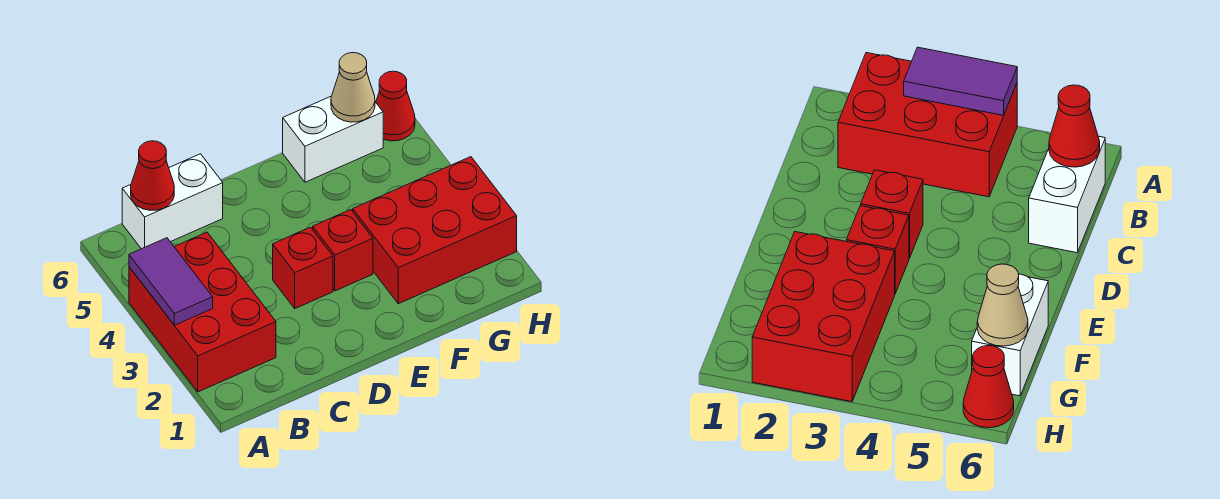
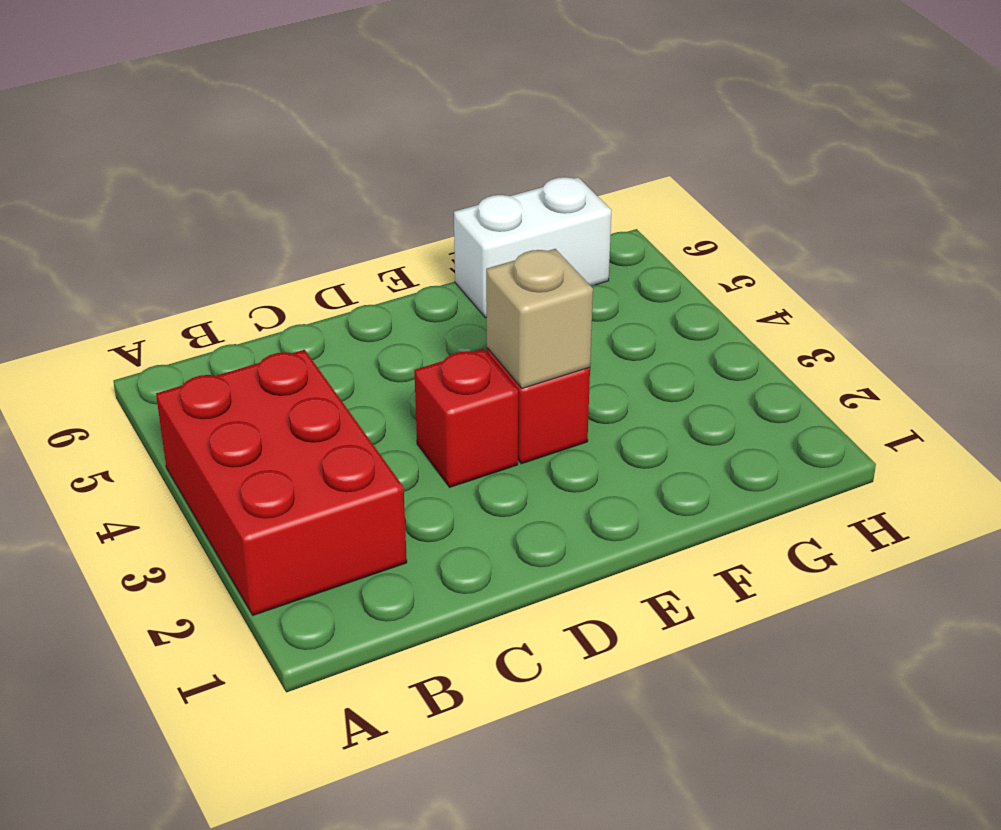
tan brick E3 level 2 -> none
none -> white brick B6:C6 level 1
none -> red brick F2:H3 level 1

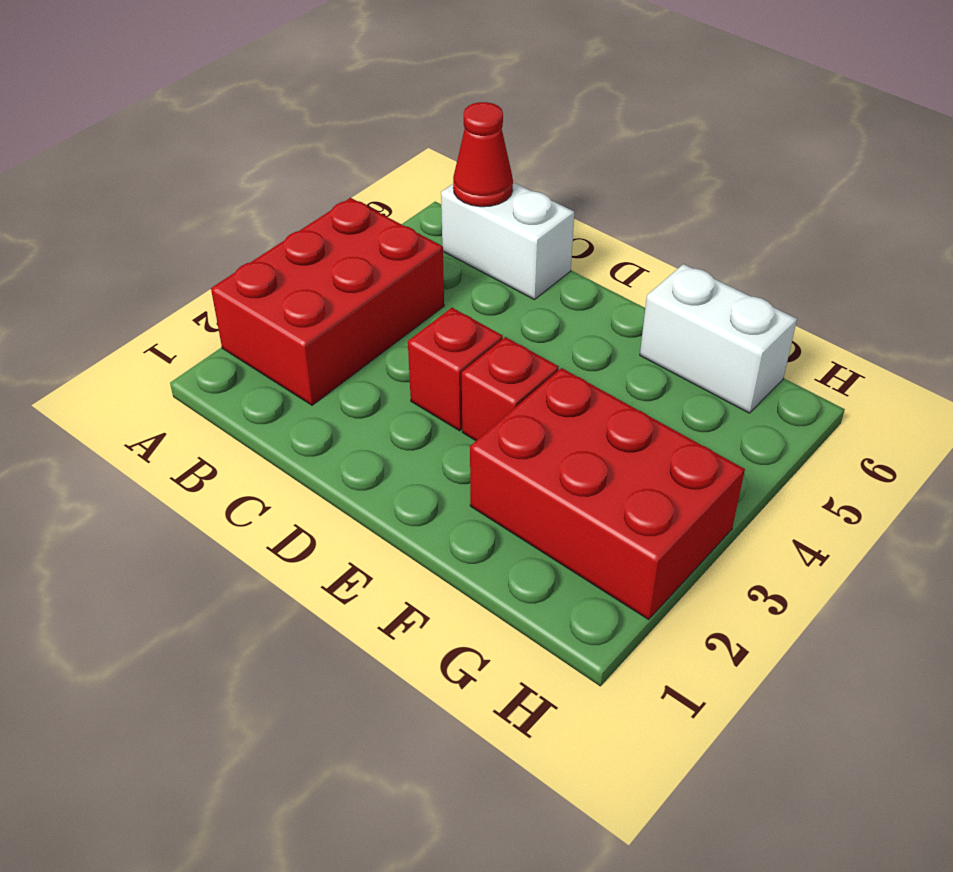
none -> red cone H6 level 1
none -> purple tile A3:A4 level 2

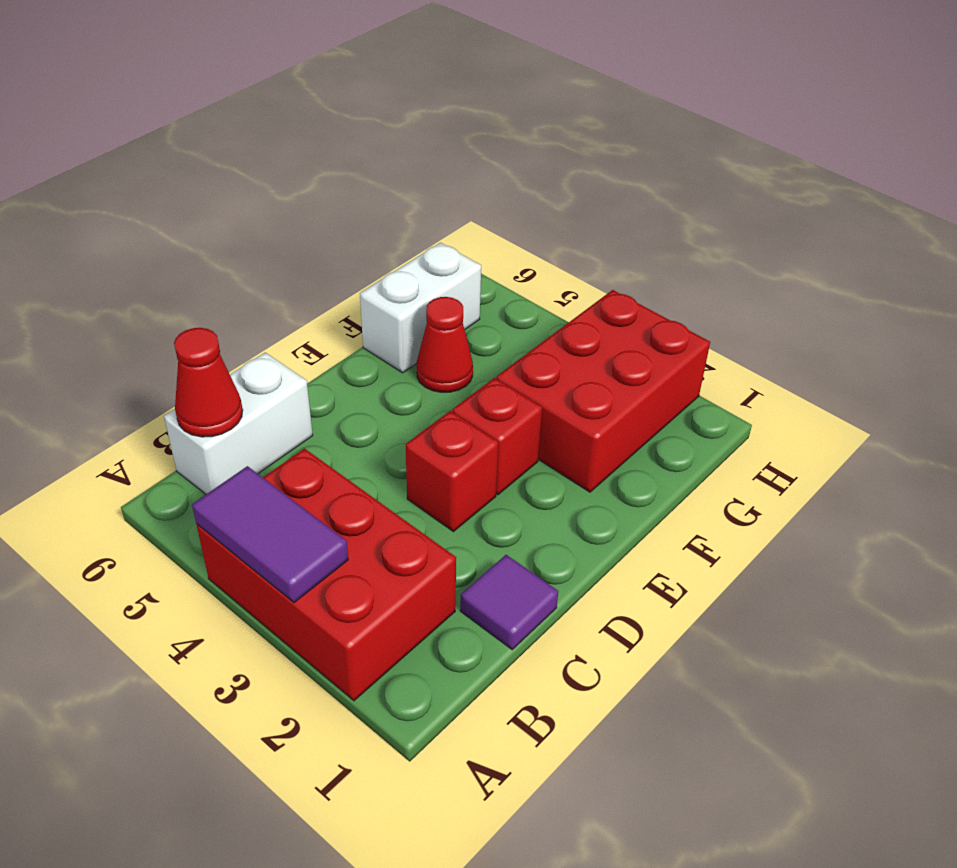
purple tile C1 level 1 -> none
red cone F5 level 1 -> red cone H6 level 1
none -> tan cone G6 level 2

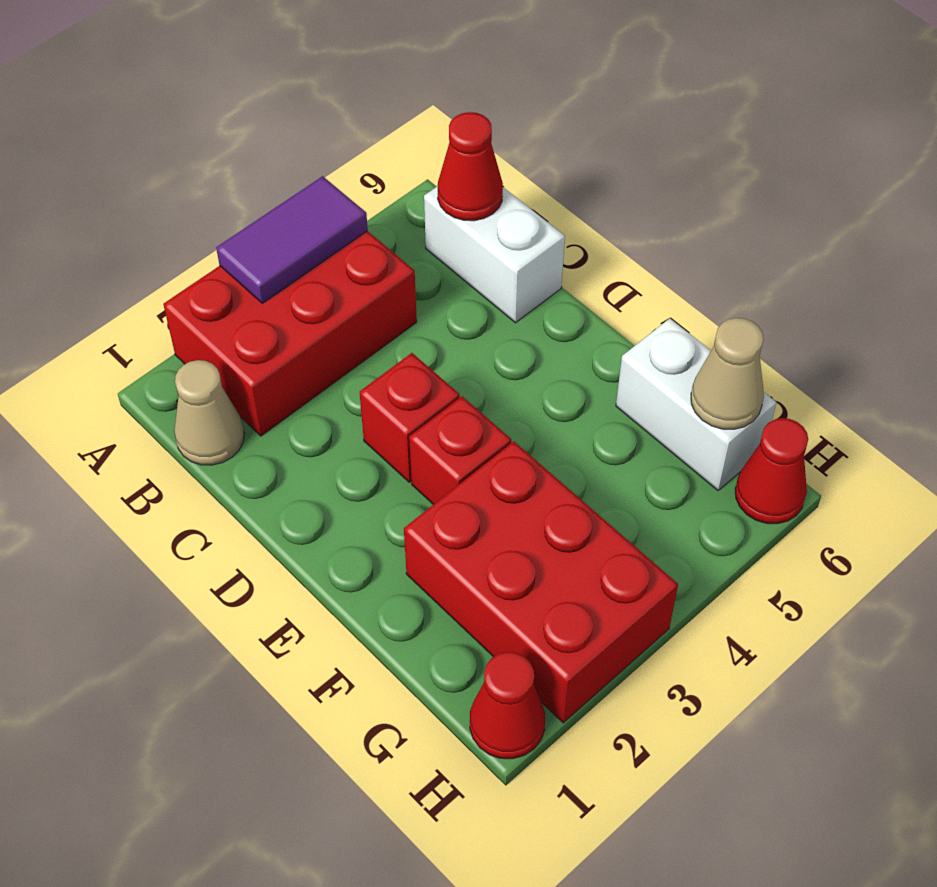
tan cone B1 level 1 -> none
red cone H1 level 1 -> none

